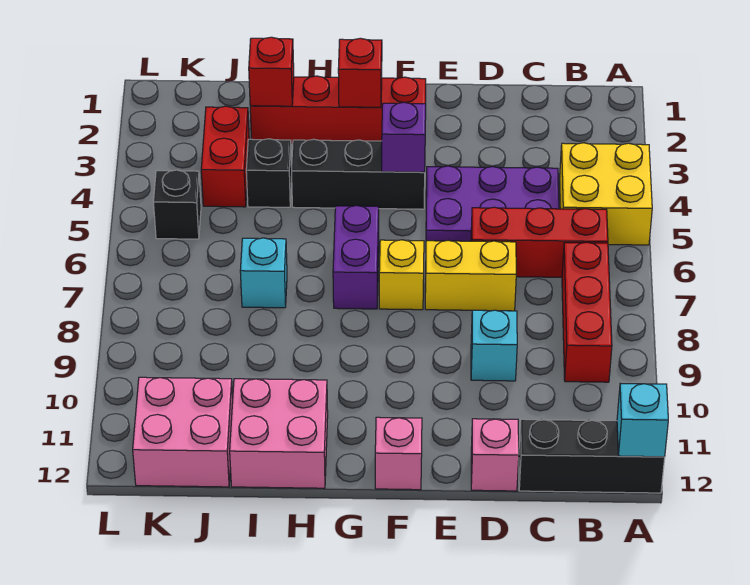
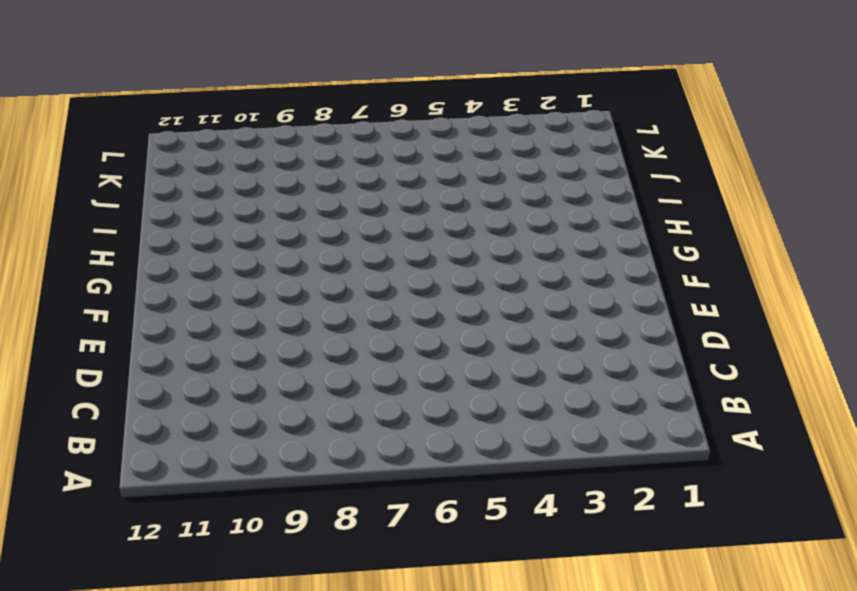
none -> yellow brick A4:B5 level 1
none -> black brick A12:C12 level 1
none -> red brick B6:D6 level 1

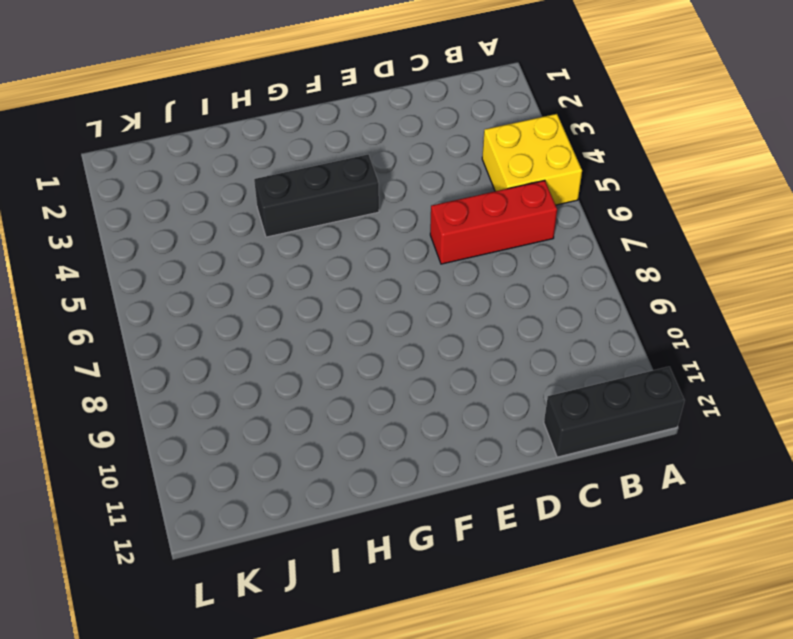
none -> red brick B7:B9 level 1
none -> purple plate C4:E5 level 1
none -> yellow brick D7:E7 level 1

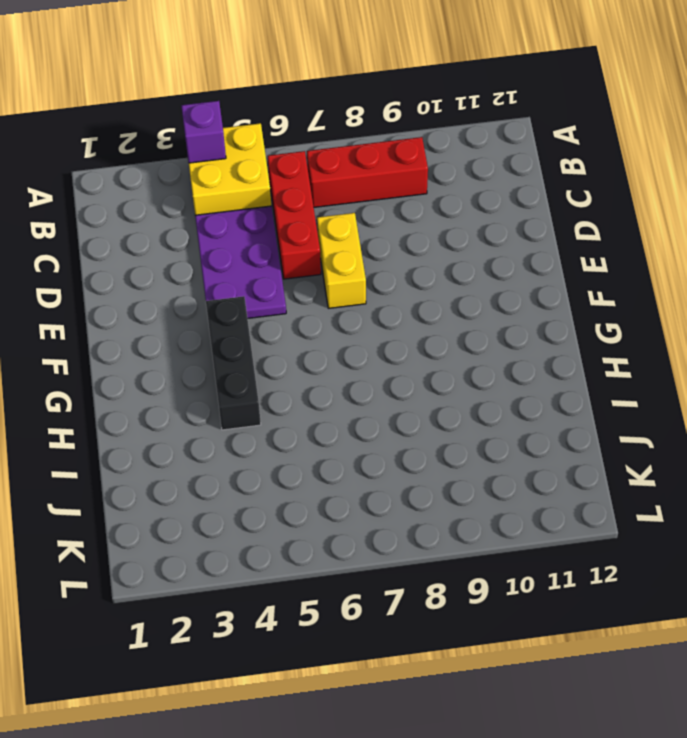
purple brick A4 level 2 -> purple brick F4 level 2
none -> black brick A12:C12 level 1
none -> cyan brick D9 level 1
none -> pink brick D12 level 1

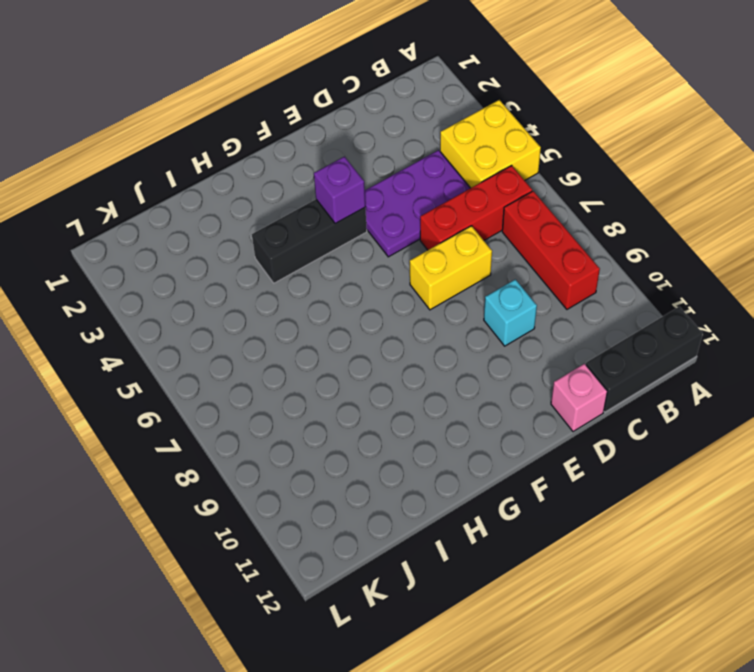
none -> red brick F2:I2 level 1
none -> yellow brick F7 level 1
none -> pink brick F12 level 1

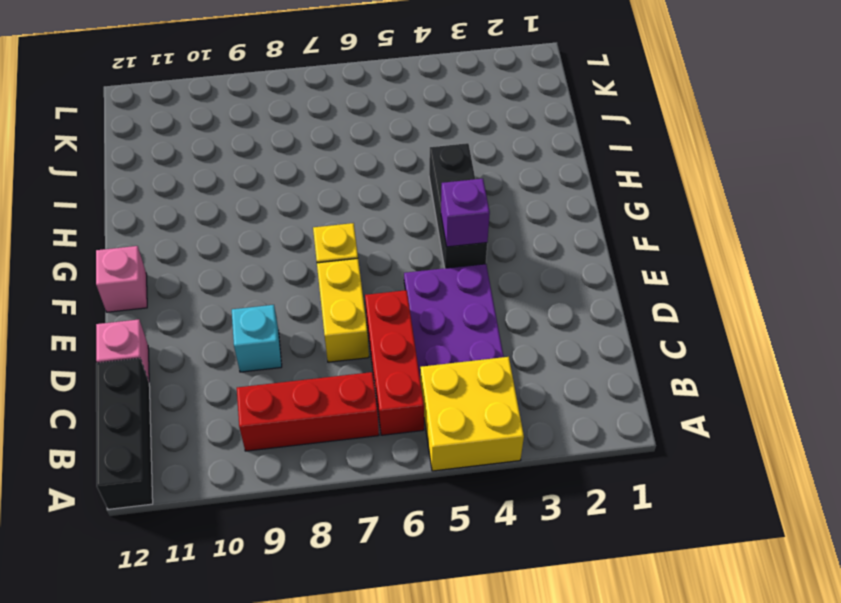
none -> red brick F2:I2 level 1
none -> purple brick G6:G7 level 1
none -> pink brick H11:I12 level 1

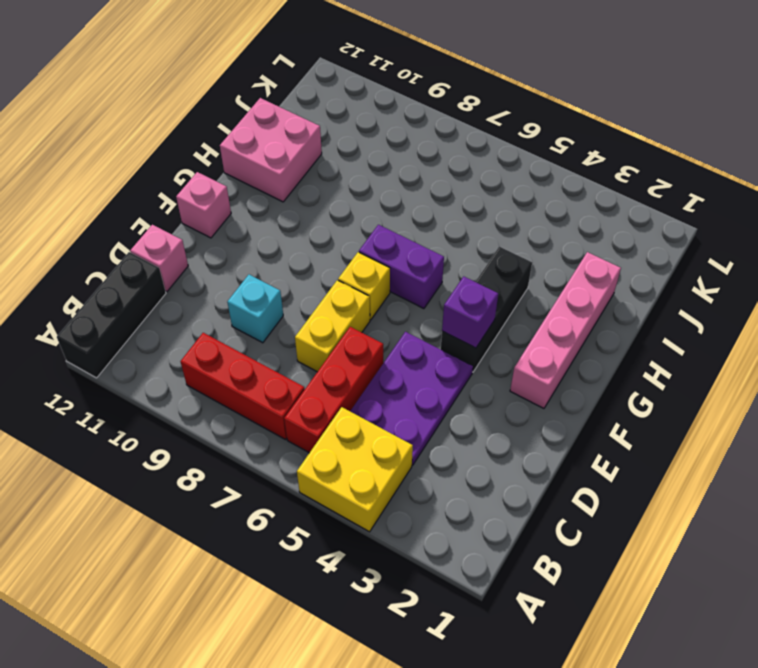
pink brick F2:I2 level 1 -> red brick F2:I2 level 1
none -> black brick I4 level 1
none -> cyan brick I7 level 1
none -> red brick J3:J4 level 1

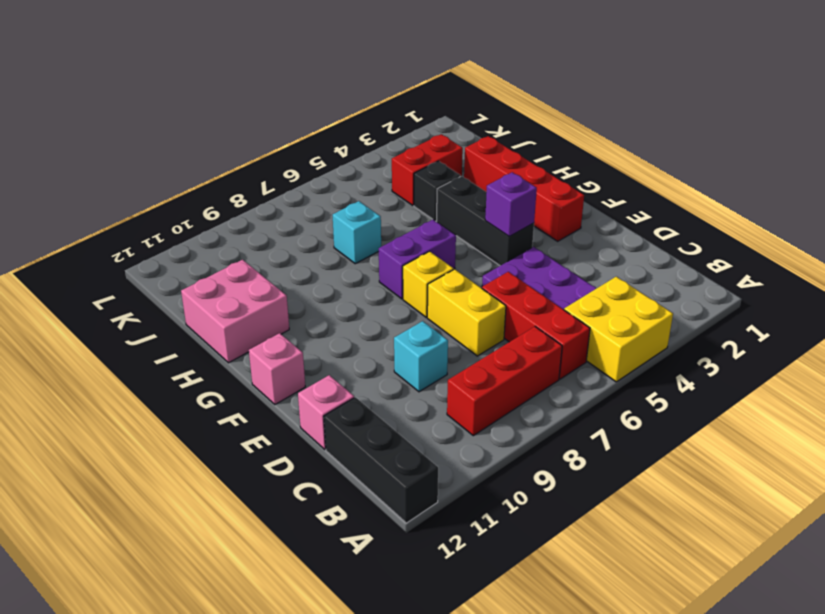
none -> pink brick J11:K12 level 1
none -> black brick K5 level 1
none -> cyan brick A12 level 2

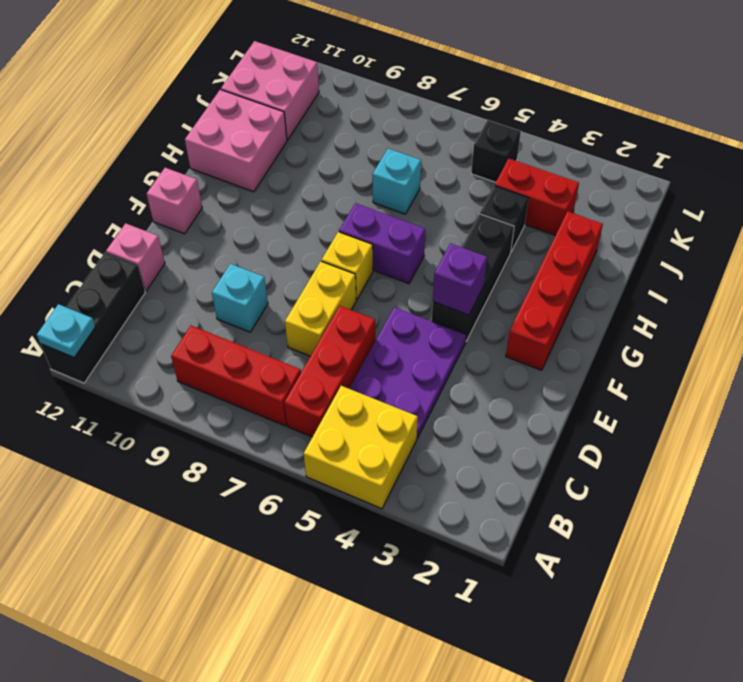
cyan plate A12 level 2 -> cyan brick A12 level 2
none -> red brick G2 level 2
none -> red brick I2 level 2

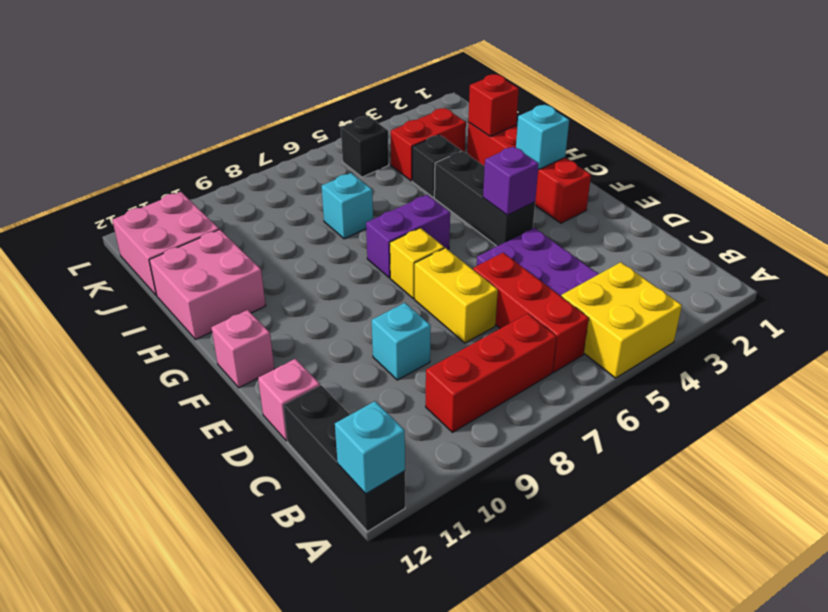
cyan brick G2 level 2 -> red brick G2 level 2

